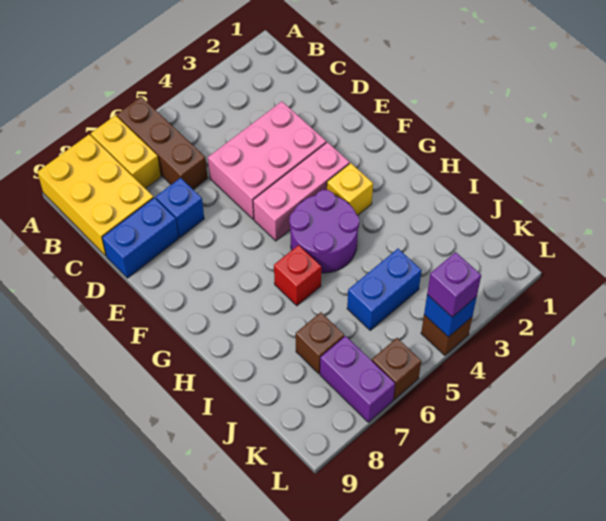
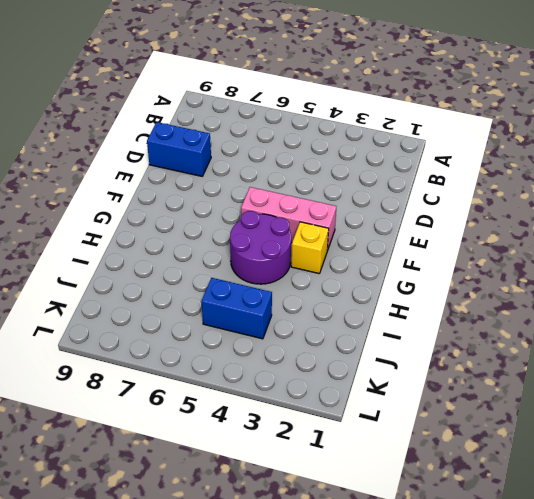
none -> brown brick A6:C6 level 1
none -> yellow brick A7:B7 level 1
none -> yellow brick A8:C9 level 1

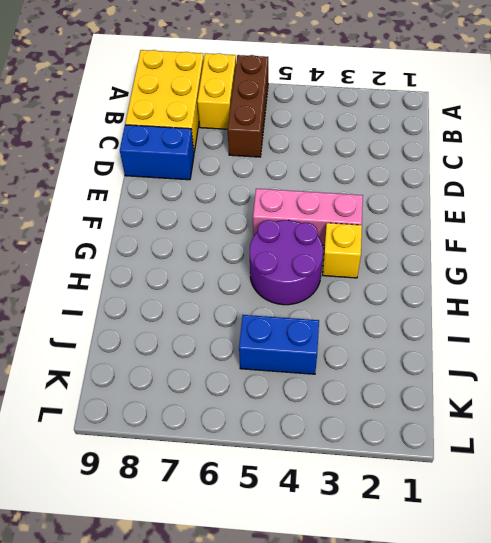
none -> pink brick D3:E5 level 1
none -> blue brick D7 level 1
none -> red brick H6 level 1

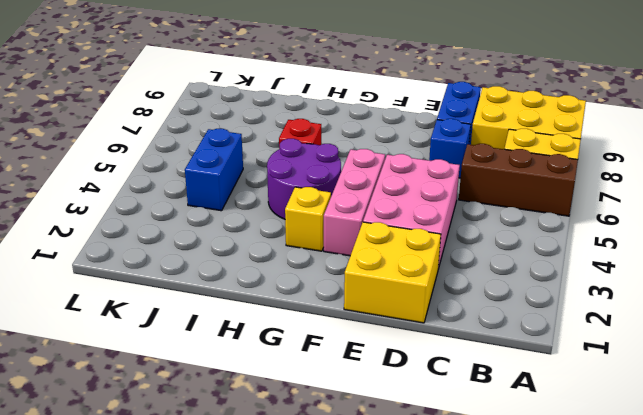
yellow brick D1:E2 level 1 -> none
none -> brown brick J7 level 1
none -> purple brick K7:L7 level 1
none -> brown brick L4 level 1

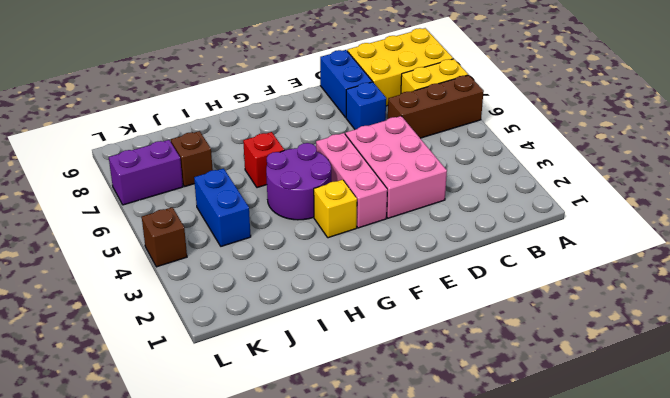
none -> brown brick L6 level 1
none -> blue brick L4 level 2
none -> purple brick L4 level 3

